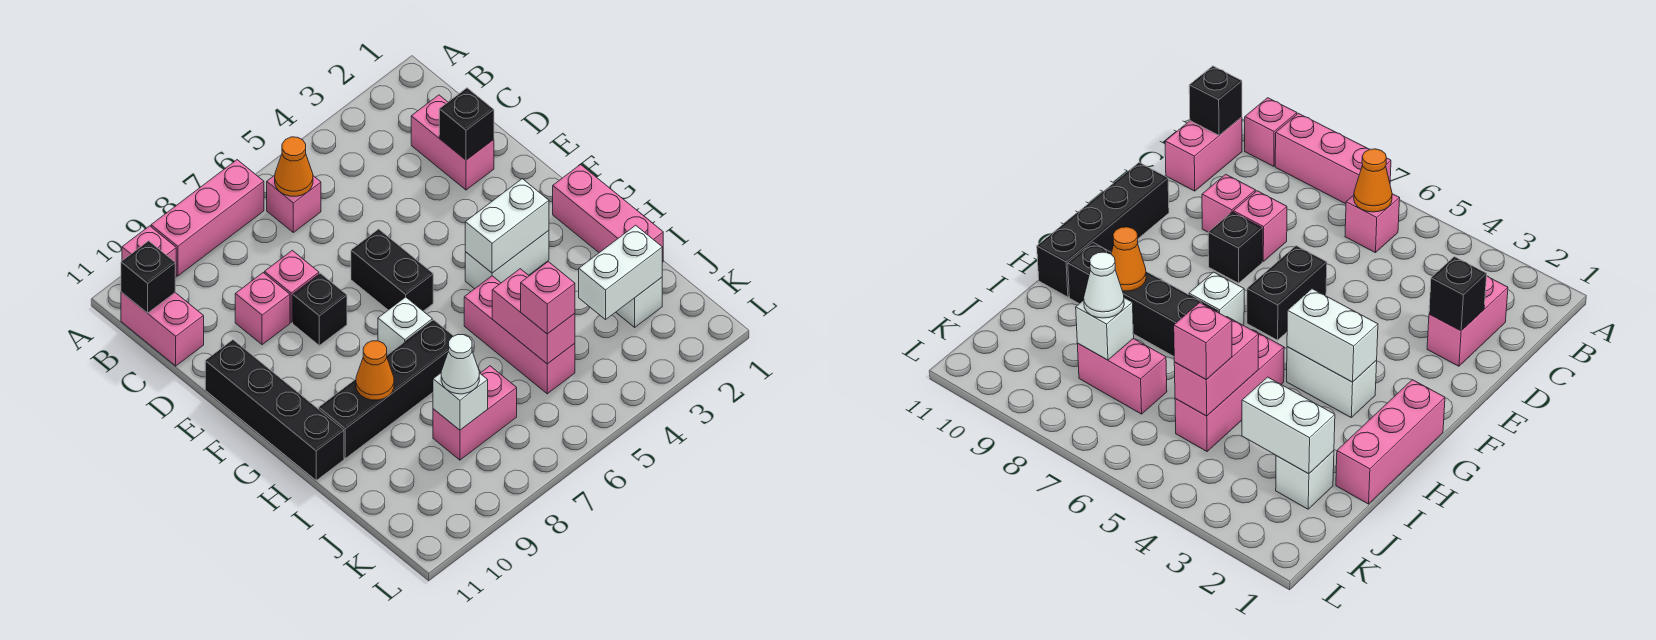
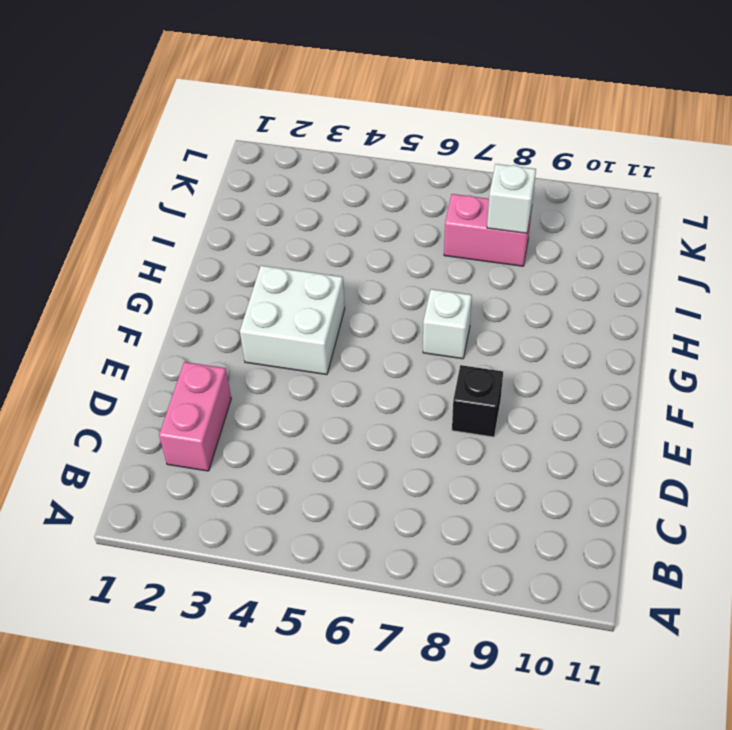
white brick F3:G4 level 1 -> white brick G3:G4 level 1
none -> pink brick A7:A9 level 1
none -> pink brick A10 level 1
none -> pink brick B6 level 1

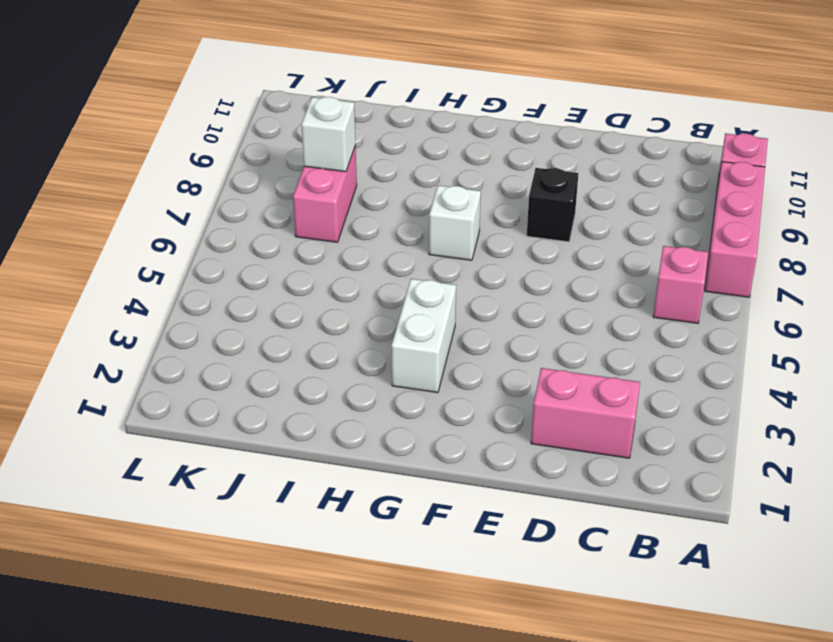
none -> pink brick B11:C11 level 1
none -> pink brick D8 level 1
none -> pink brick D9 level 1

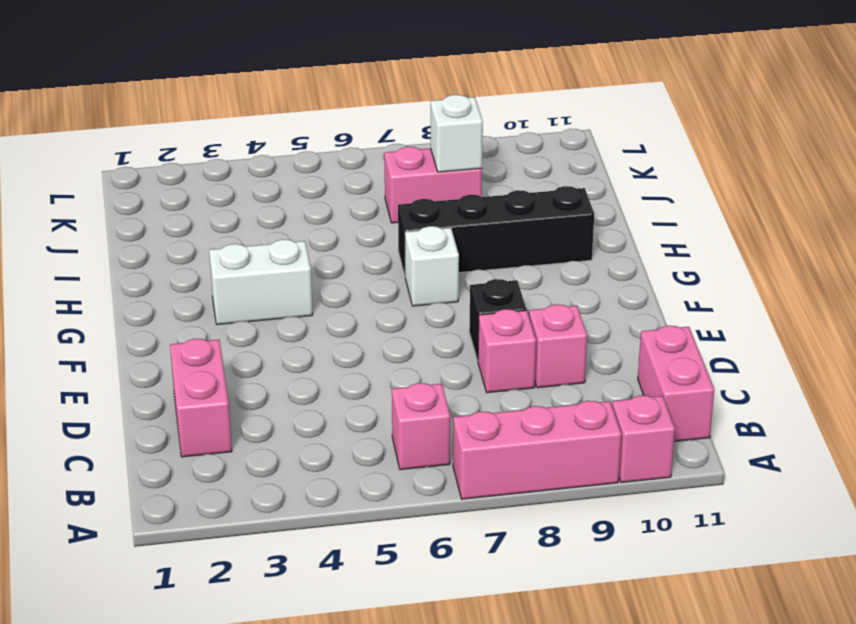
none -> black brick E6:F6 level 1
none -> black brick E11:H11 level 1
none -> pink brick G1:I1 level 1

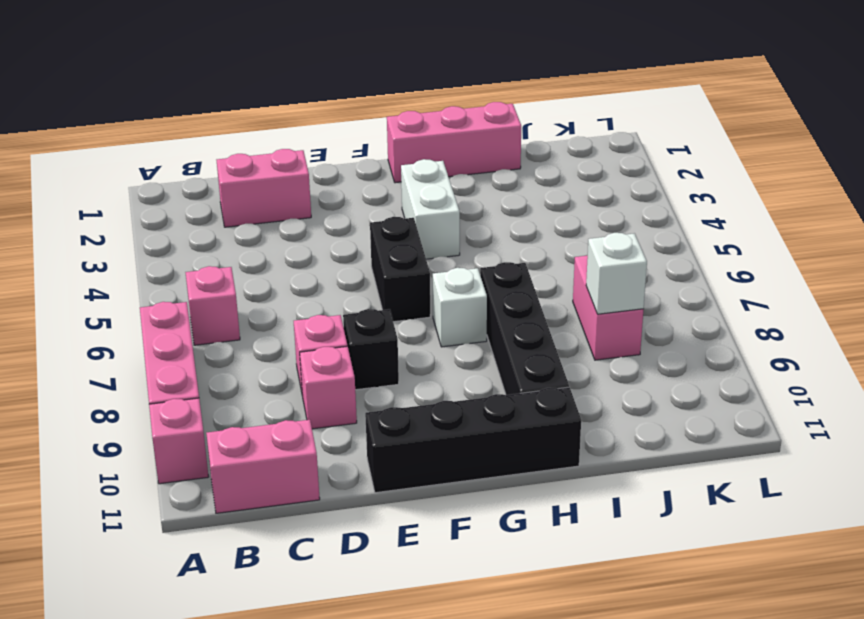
black brick F5:F6 level 1 -> black brick E6:F6 level 1
none -> pink brick H5:J5 level 1
none -> white brick J2 level 1
none -> orange cone B6 level 2

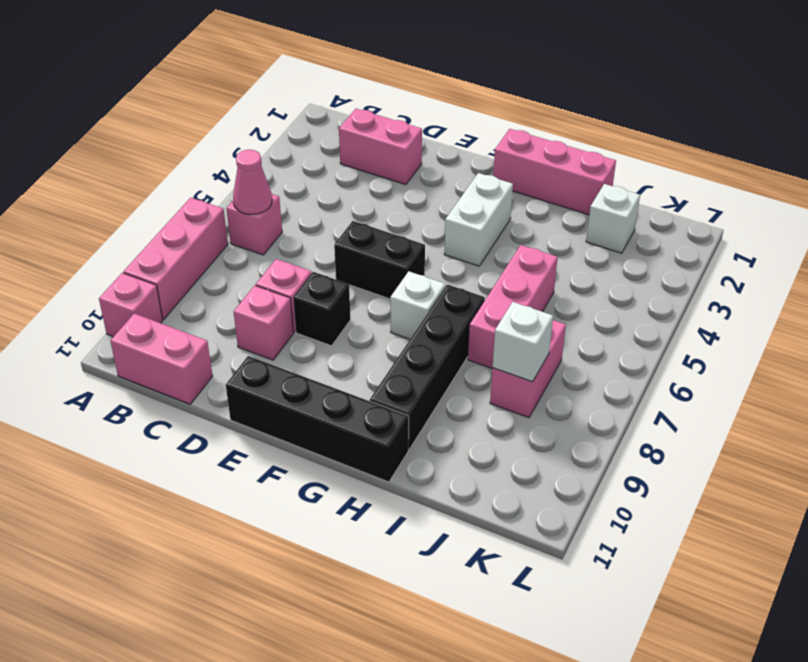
pink cone B6 level 2 -> orange cone B6 level 2
pink brick I5:I7 level 1 -> pink brick H5:J5 level 1
none -> black brick B11 level 2
none -> black brick D2 level 2
none -> white brick G3:G4 level 2

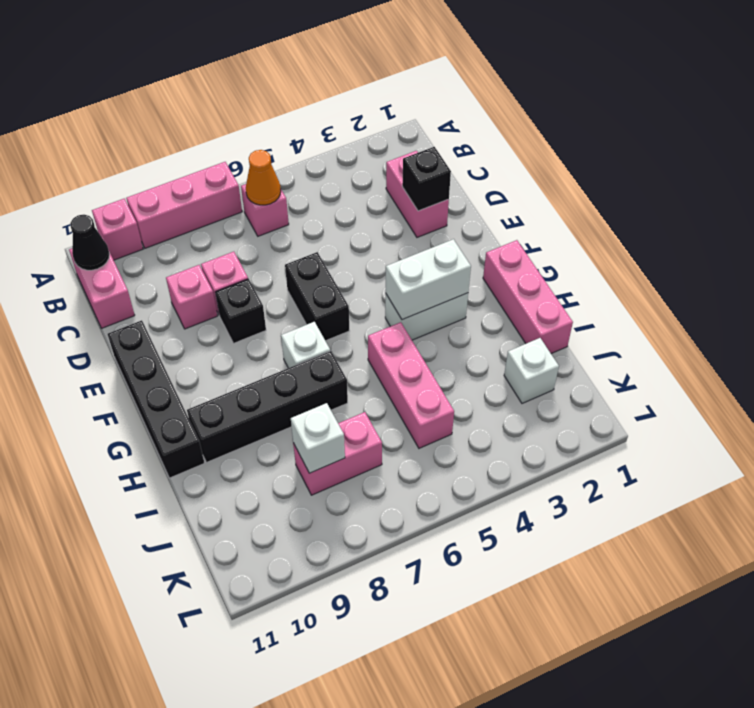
black cone B11 level 2 -> black brick B11 level 2
none -> orange cone H9 level 2
none -> pink brick I5:J5 level 2
none -> white brick J2:J3 level 2

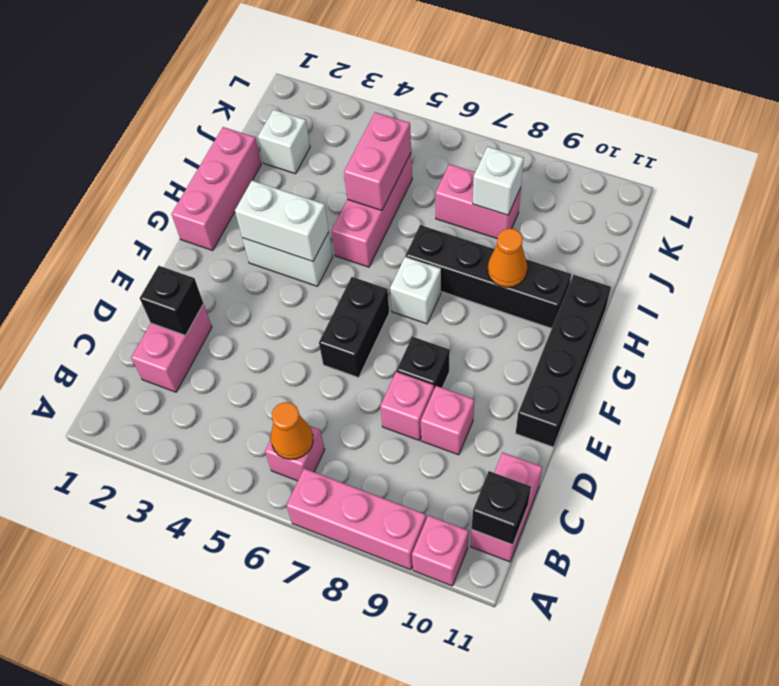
none -> white brick J2:J3 level 2
none -> pink brick J5 level 3
none -> white cone J8 level 3

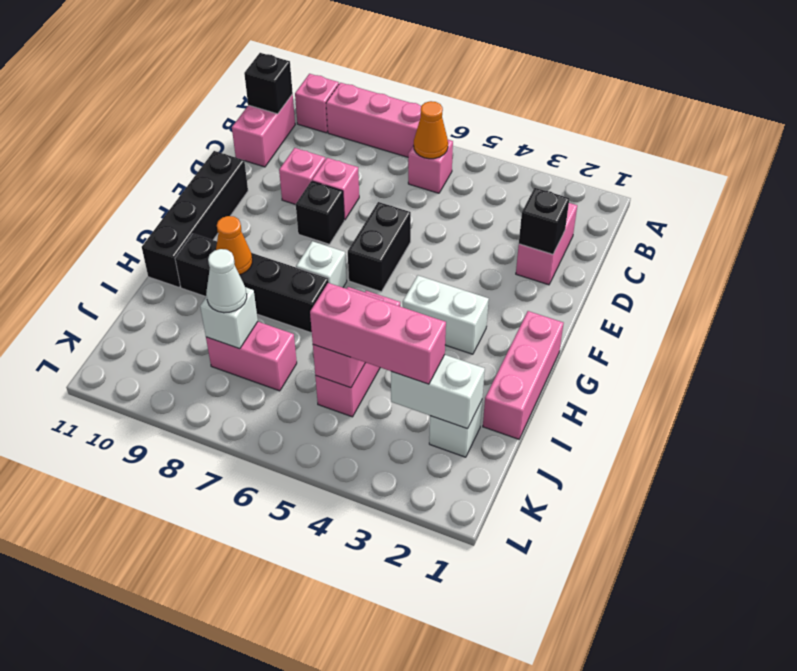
pink brick J3:J5 level 3 -> pink brick J5 level 3
none -> white brick G3:G4 level 2

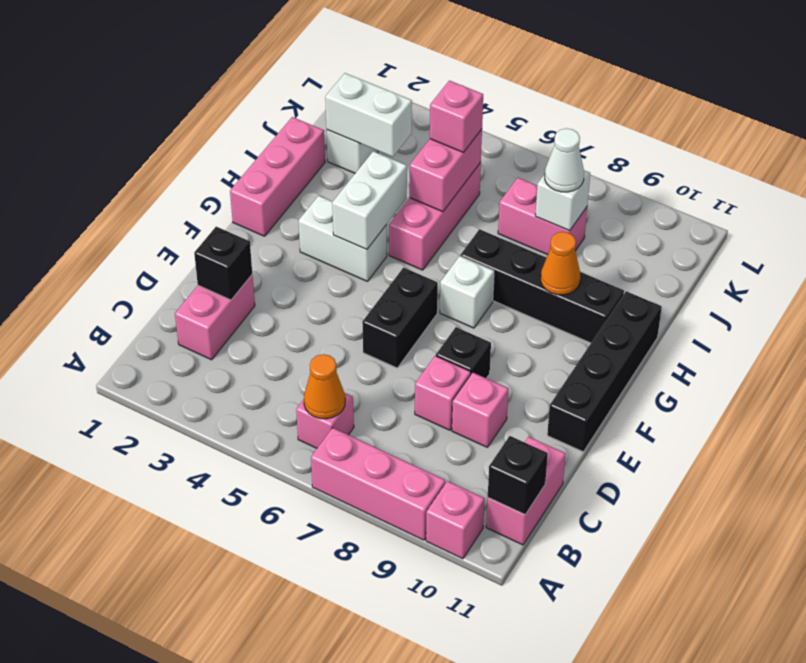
white brick G4:H4 level 2 -> white brick G3:G4 level 2

